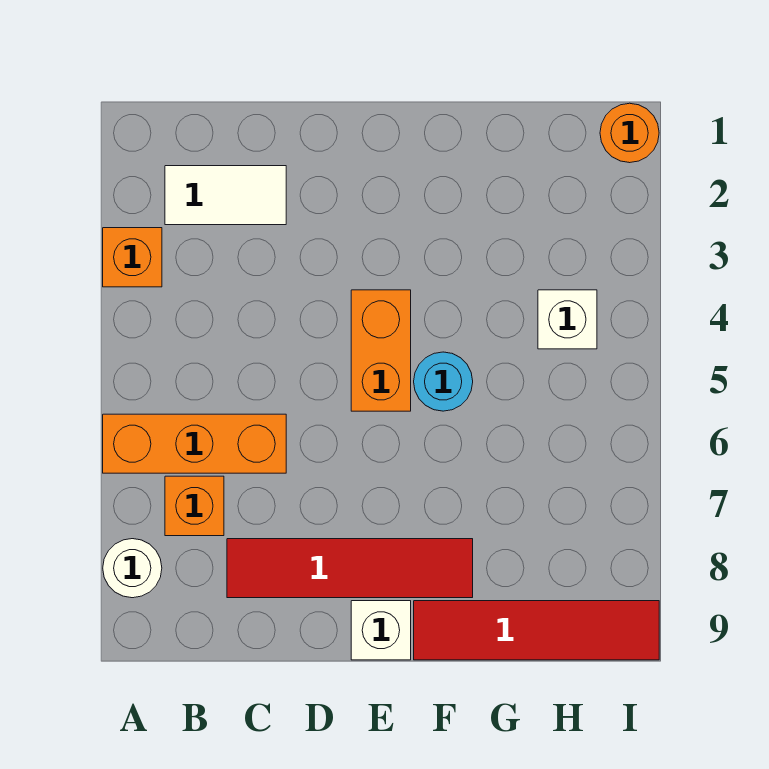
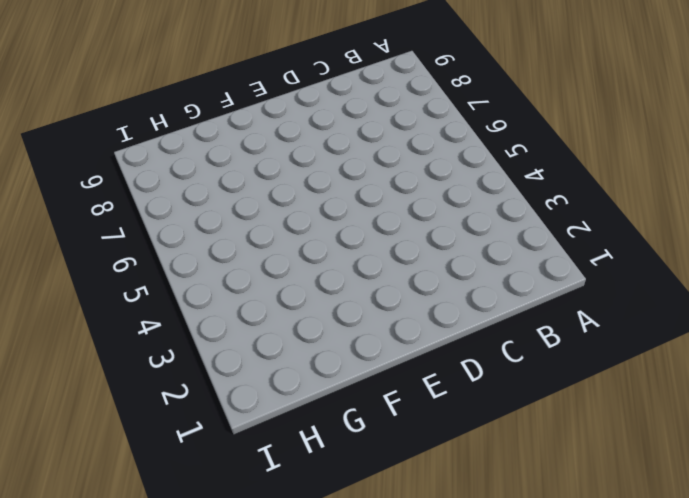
none -> orange brick A3 level 1
none -> orange brick A6:C6 level 1
none -> white round brick A8 level 1

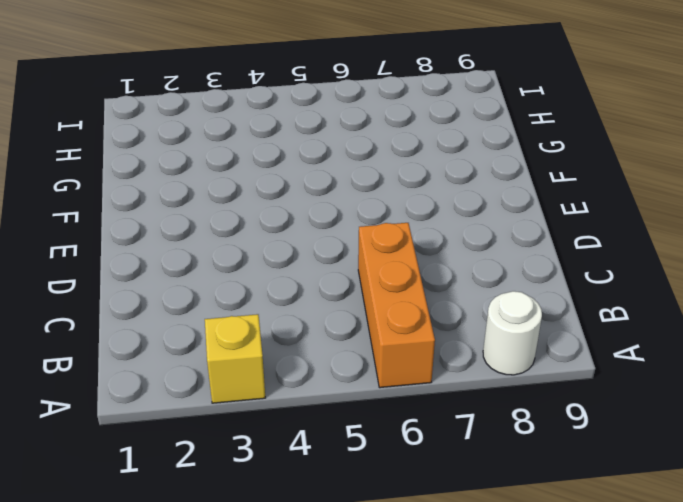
yellow brick A3 level 1 -> orange brick A3 level 1
none -> white tile B2:C2 level 1
none -> orange brick B7 level 1
none -> red tile C8:F8 level 1

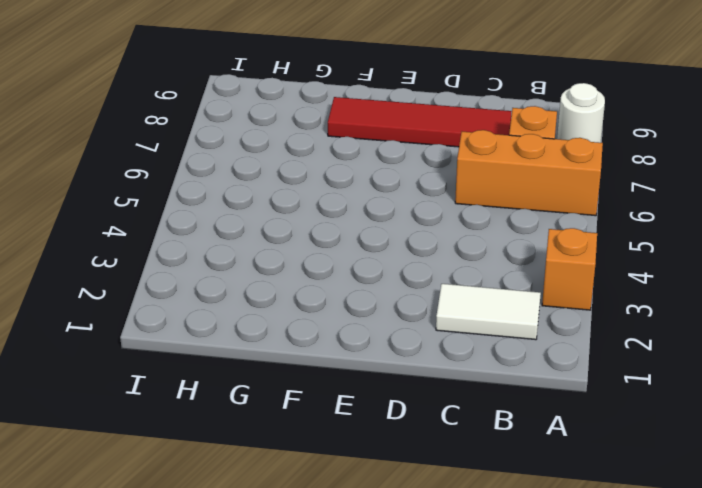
none -> orange brick E4:E5 level 1
none -> white brick E9 level 1
none -> cyan round brick F5 level 1

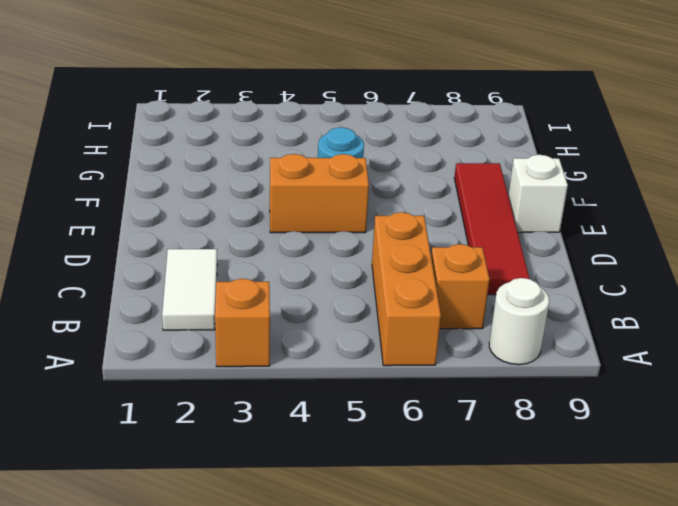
none -> red tile F9:I9 level 1
none -> white brick H4 level 1
none -> orange round brick I1 level 1

